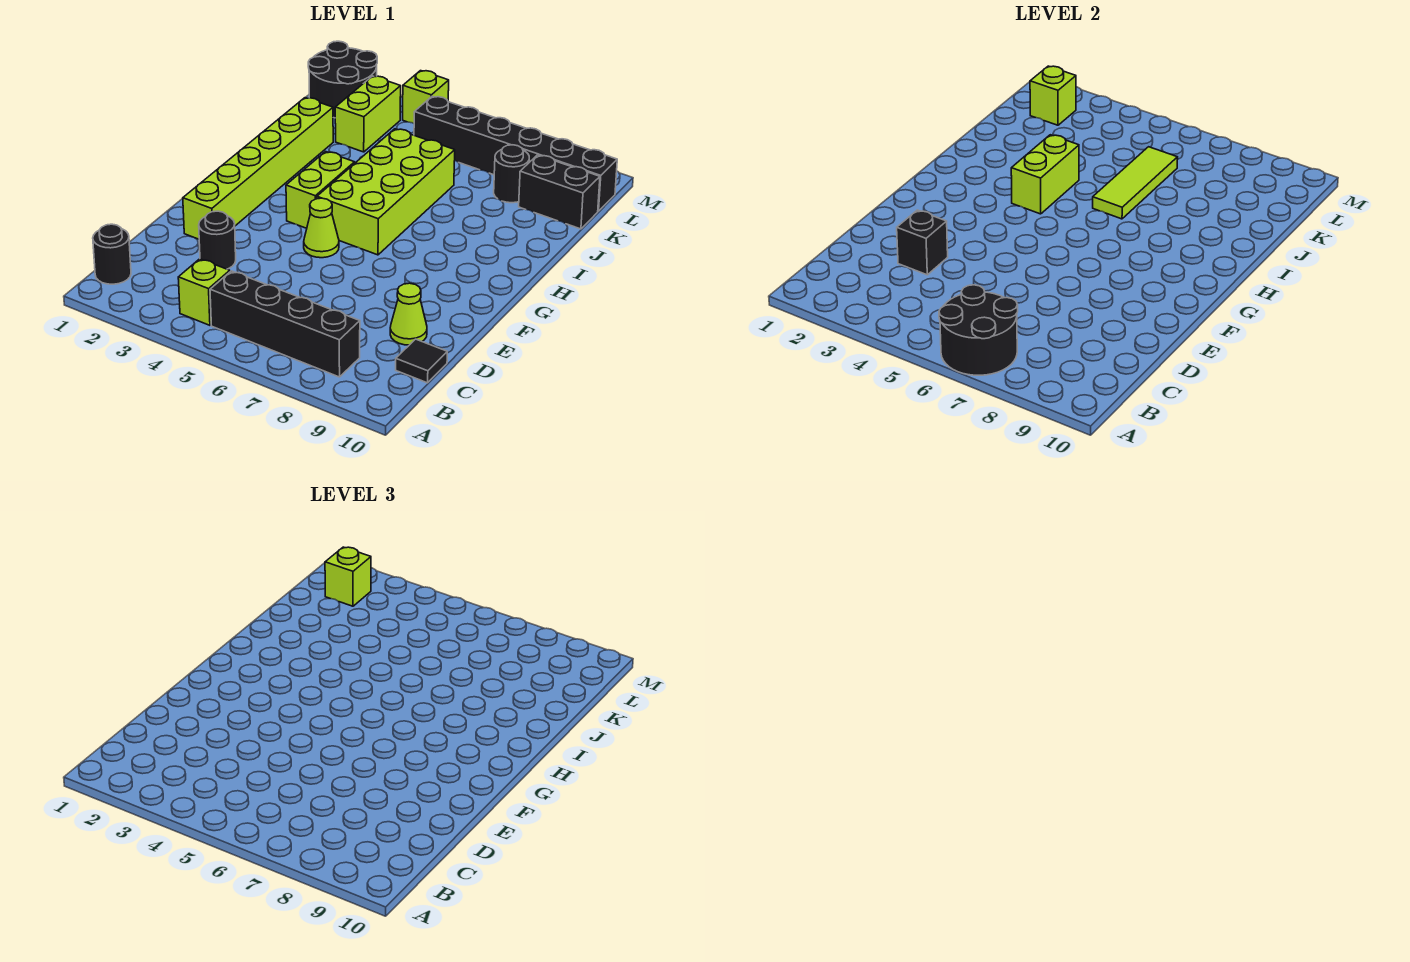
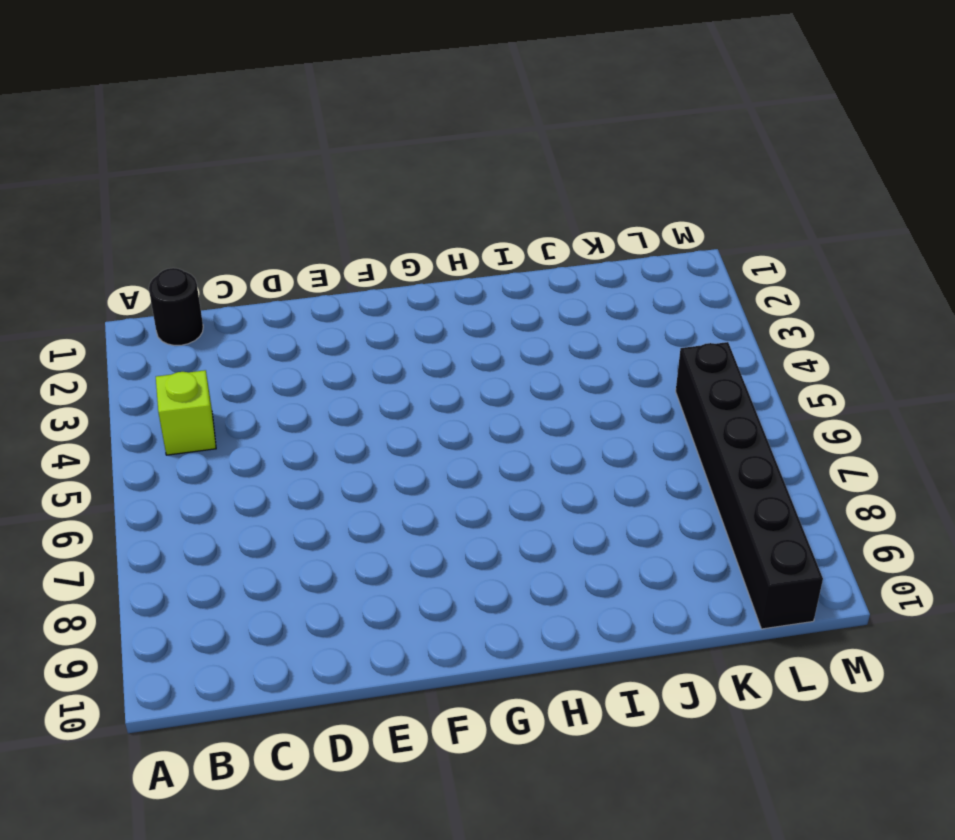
none -> black brick B5:B8 level 1
none -> black tile C10 level 1
none -> black round brick D3 level 1

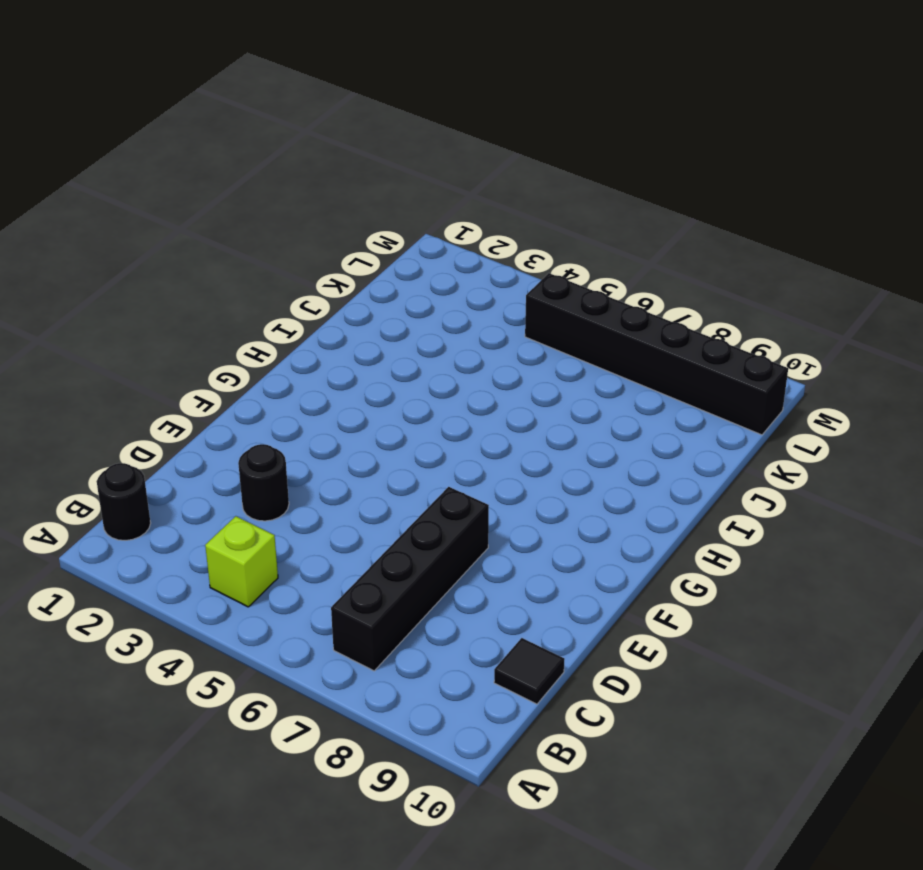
black brick B7:E7 level 1 -> black brick B5:B8 level 1
none -> lime cone D9 level 1
none -> lime brick E2:J2 level 1
none -> lime cone F5 level 1

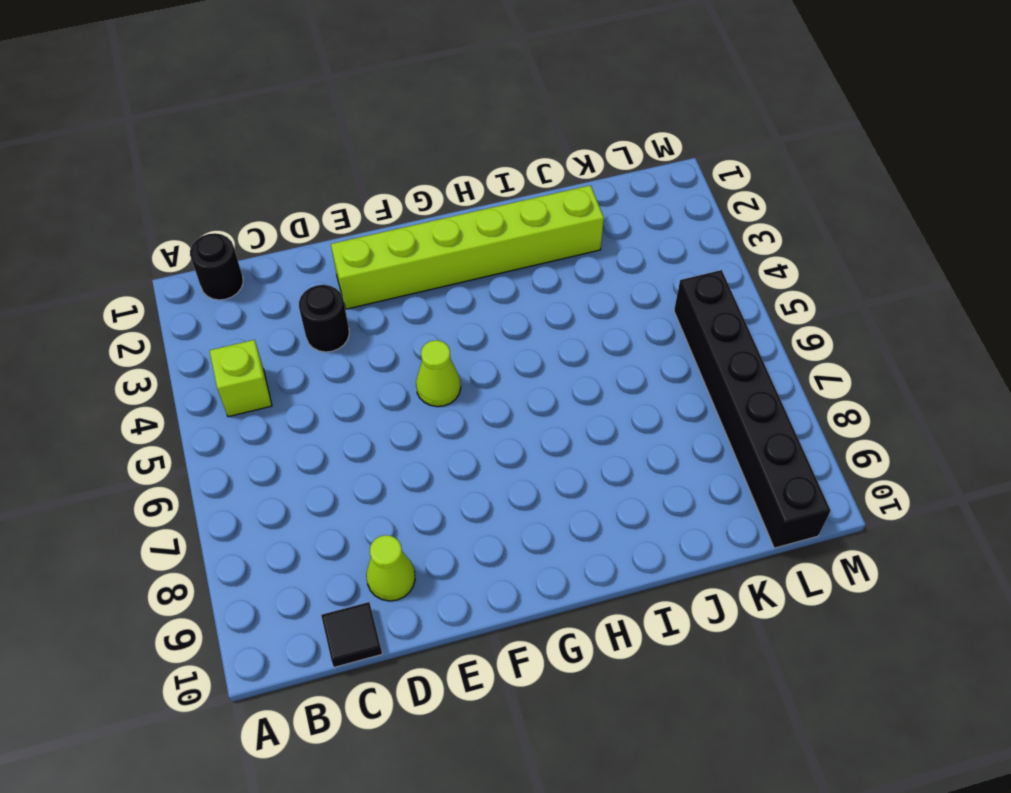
none -> black brick B5:B8 level 1
none -> lime brick G4:H4 level 1
none -> lime brick G5:J6 level 1

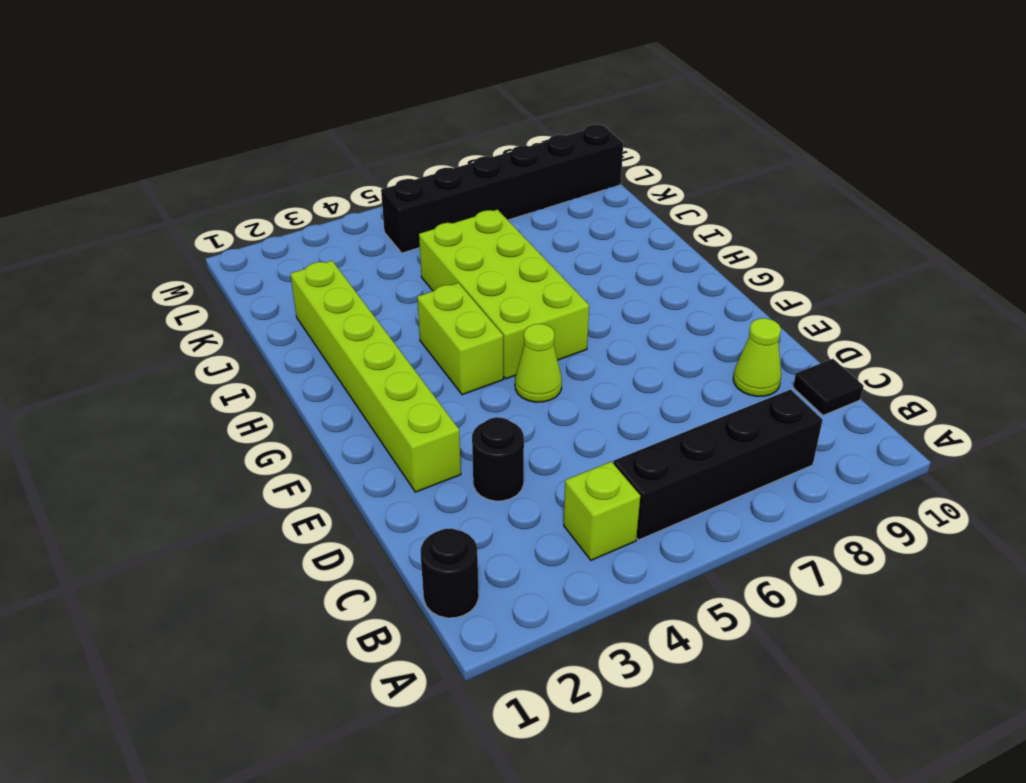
none -> lime brick K3:L3 level 1
none -> black round brick K8 level 1
none -> black brick K9:K10 level 1

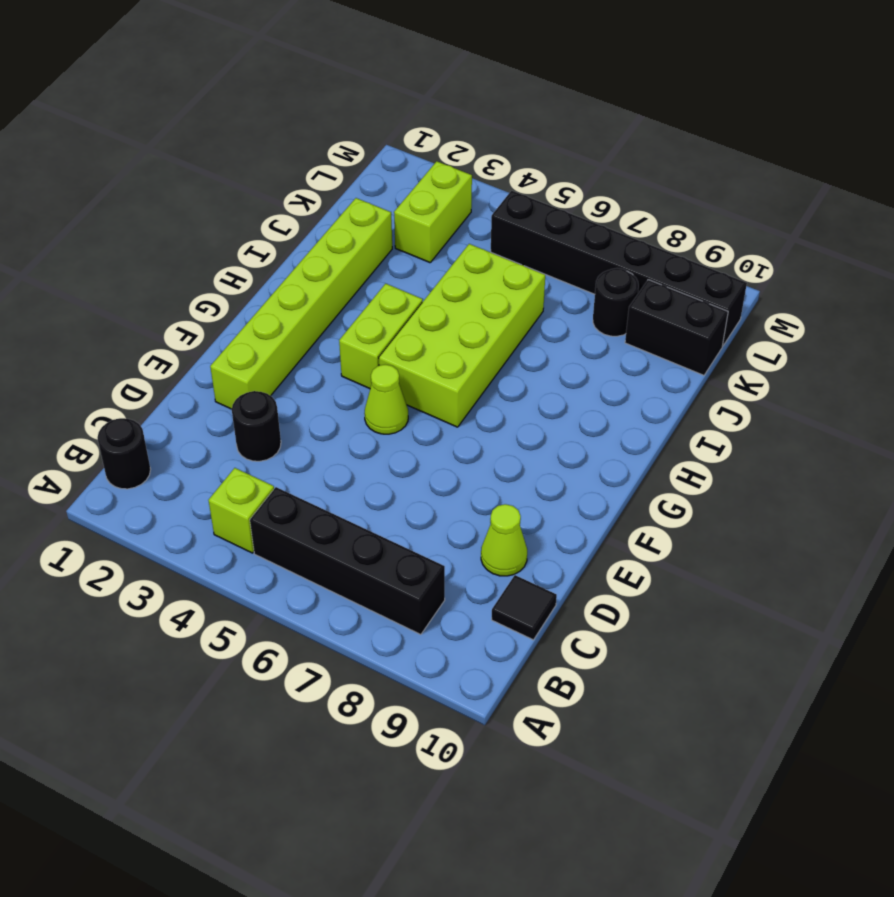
none -> black round brick L1:M2 level 1
none -> lime brick M4 level 1
none -> black round brick A6:B7 level 2

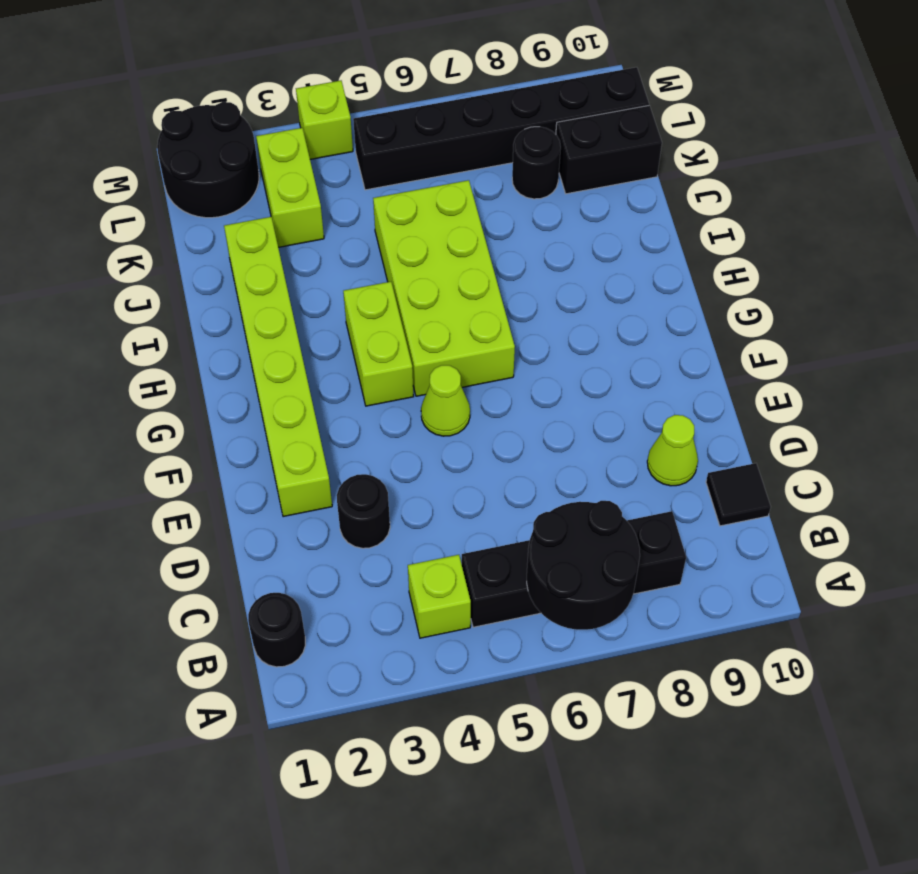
none -> black brick D3 level 2
none -> lime brick H4:I4 level 2
none -> lime tile I6:K6 level 2

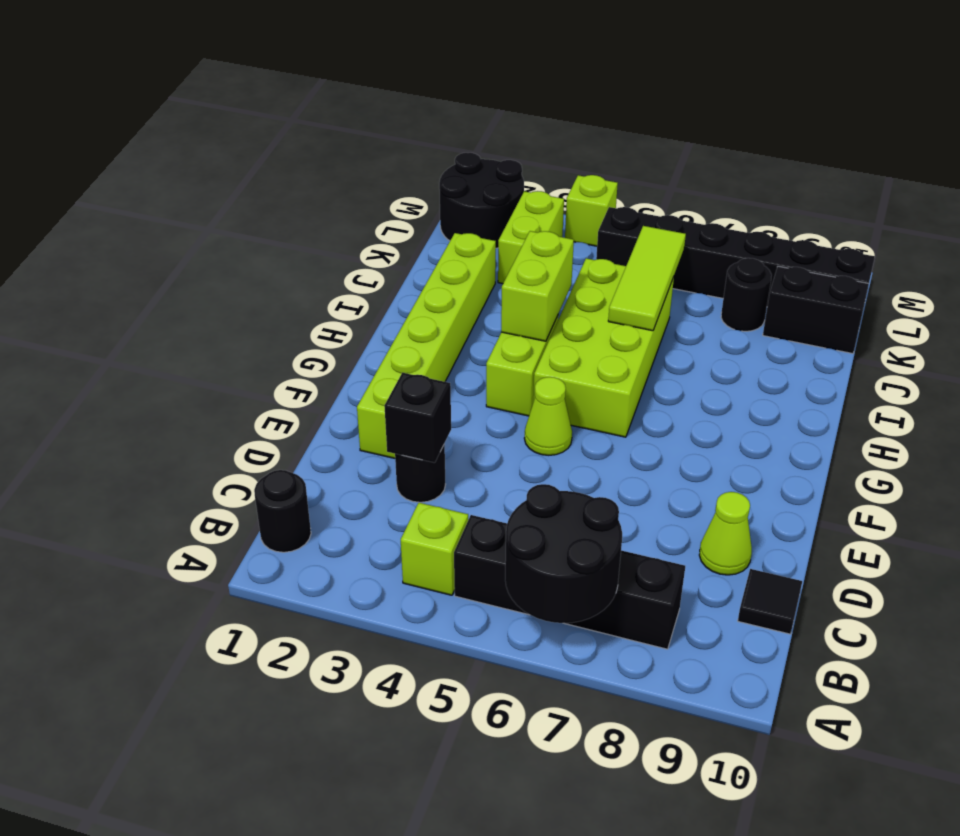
none -> lime brick L2 level 2
none -> lime brick L2 level 3

